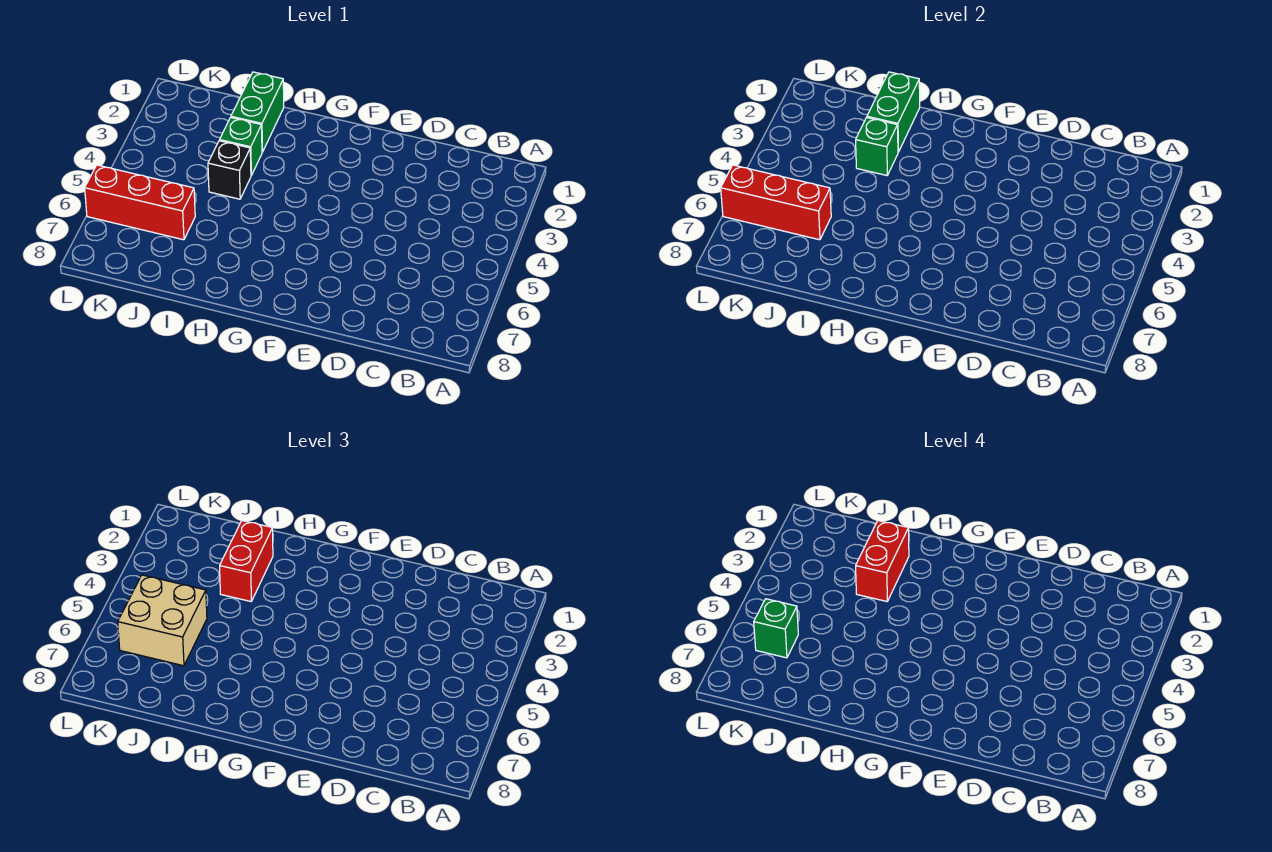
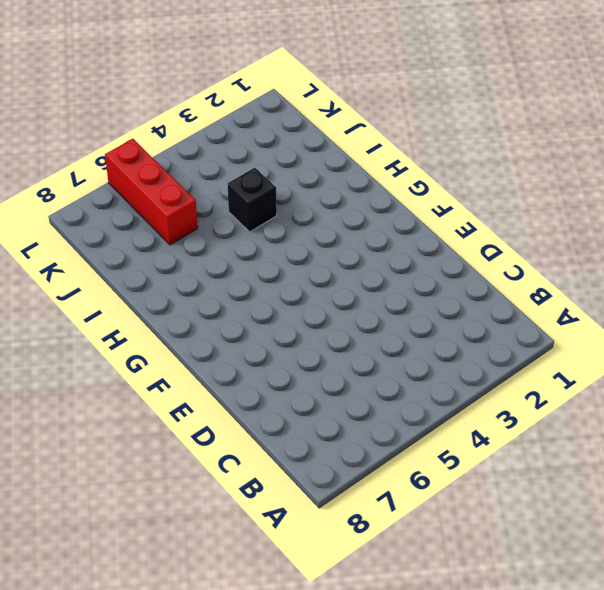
none -> green brick I1:I2 level 1
none -> green brick I3 level 1

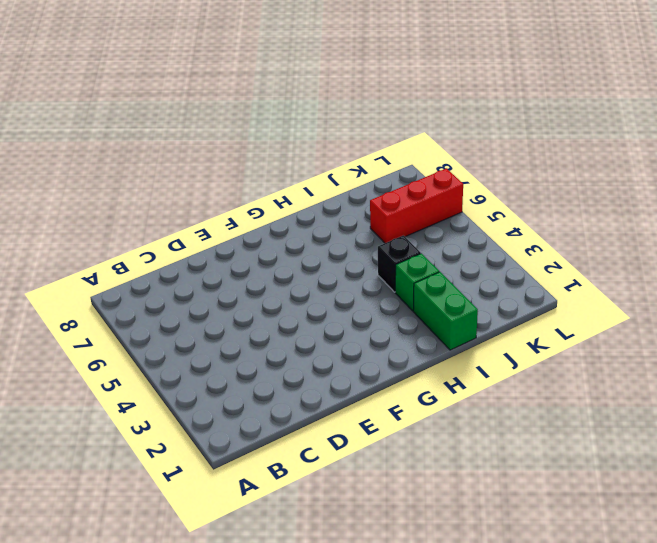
none -> green brick I1:I2 level 2
none -> green brick I3 level 2

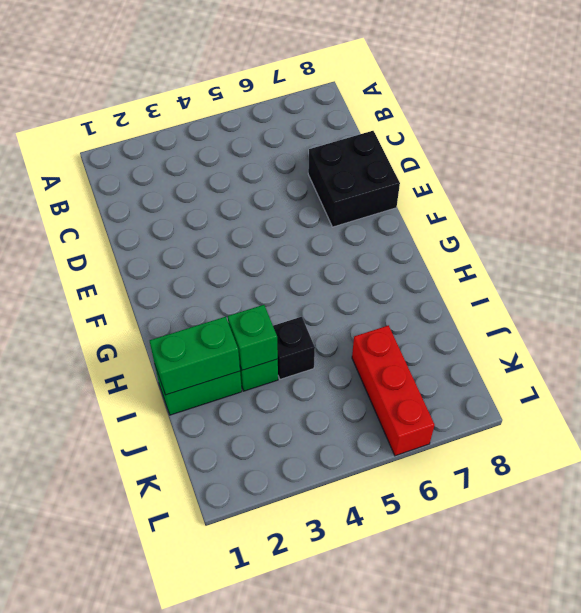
black brick D7:E8 level 1 -> none
none -> red brick J6:L6 level 2
none -> red brick I2:I3 level 3

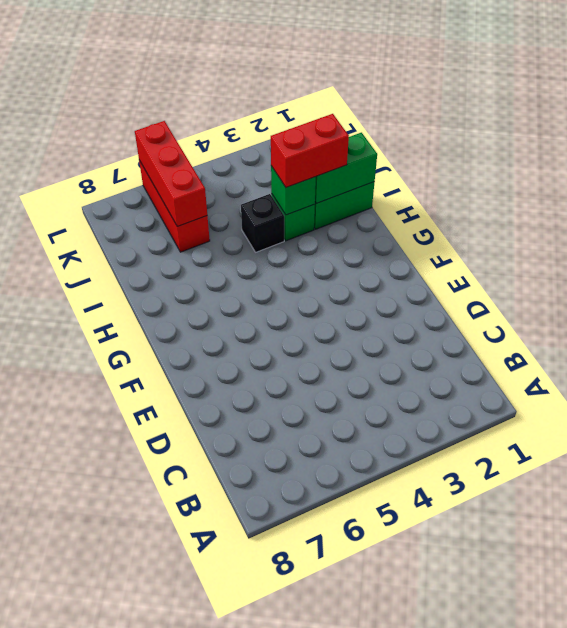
none -> tan brick J5:K6 level 3
none -> red brick I2:I3 level 4

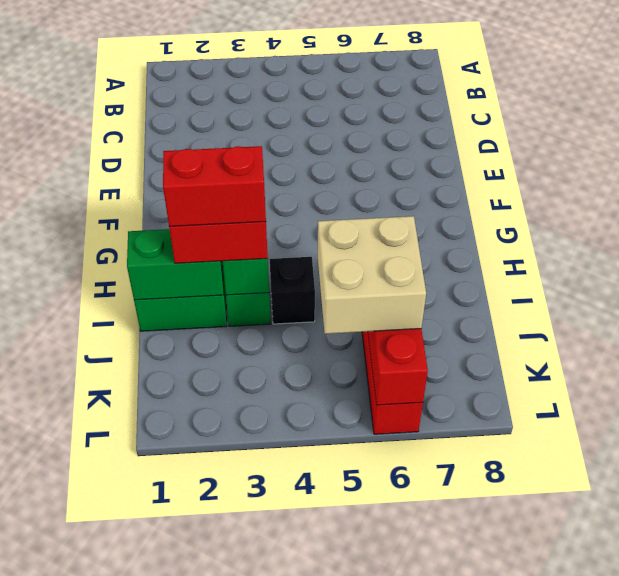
none -> green brick K6 level 4

